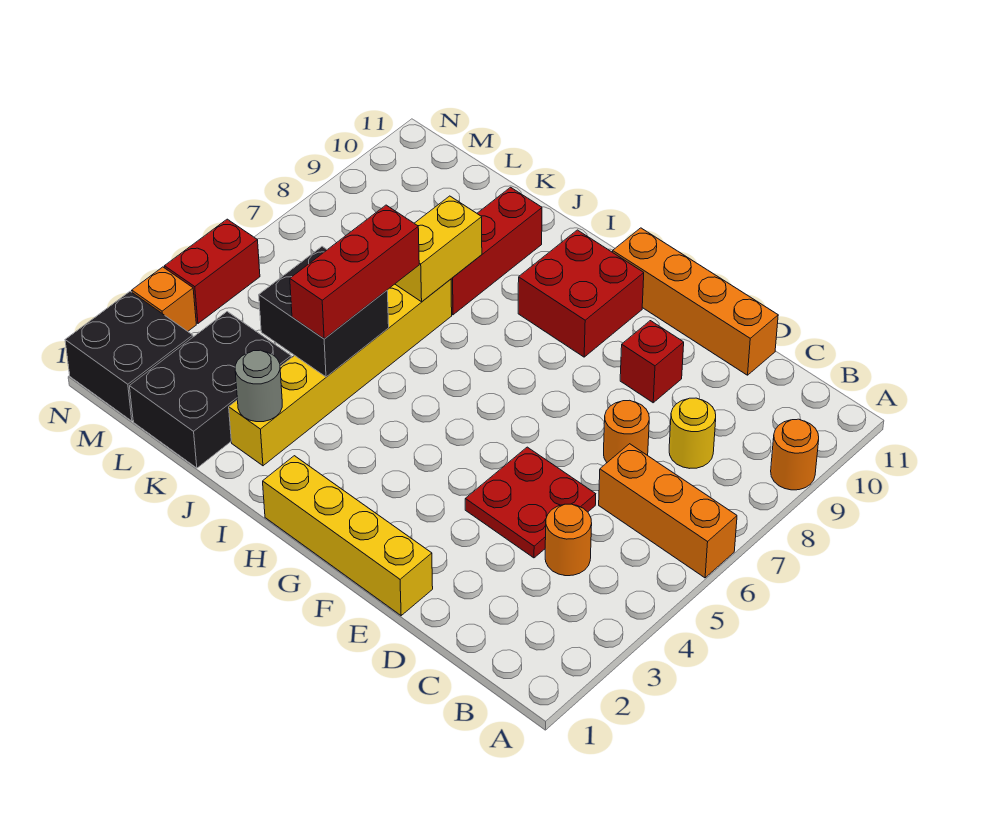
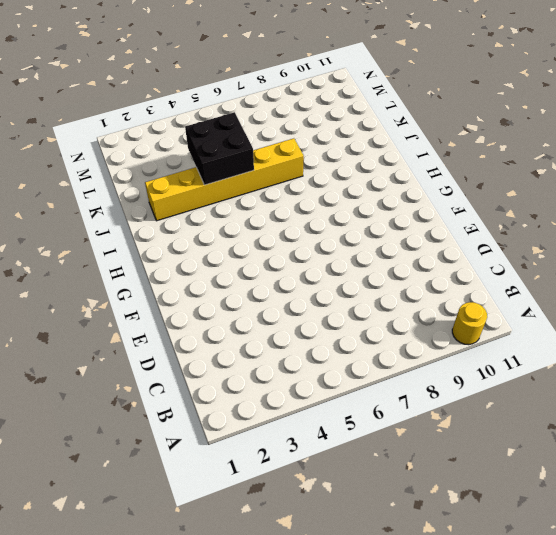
yellow round brick A10 level 1 -> yellow round brick C8 level 1
none -> orange brick A6:C6 level 1
none -> orange round brick A9 level 1
none -> orange round brick C4 level 1

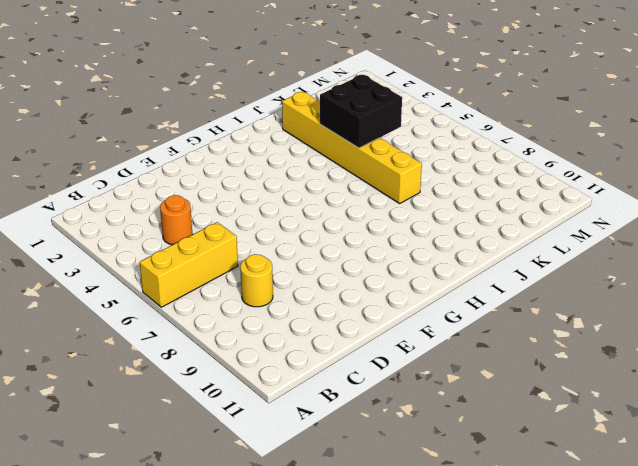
yellow brick A6:C6 level 1 -> orange brick A6:C6 level 1
none -> orange round brick A9 level 1
none -> red plate D4:E5 level 1
none -> orange round brick D7 level 1

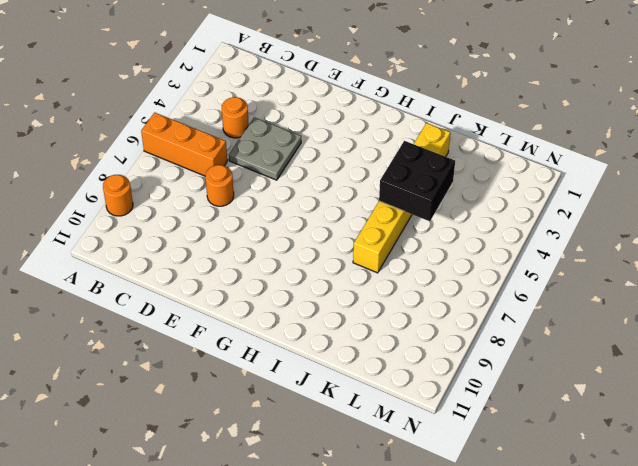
grey plate D4:E5 level 1 -> red plate D4:E5 level 1
none -> yellow round brick C8 level 1
none -> orange brick D11:G11 level 1
none -> yellow brick E1:H1 level 1

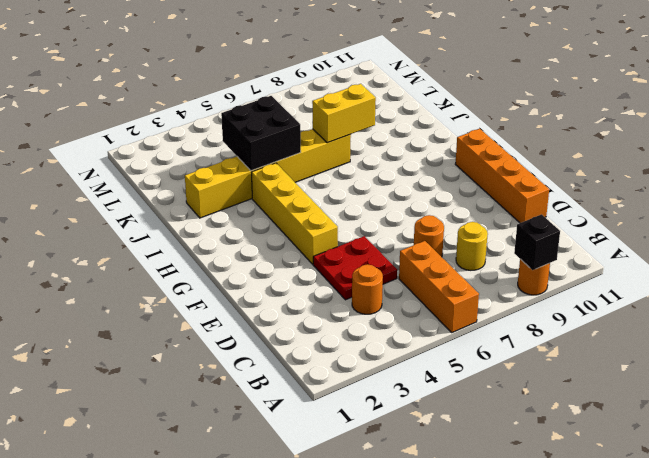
black brick A9 level 2 -> none
yellow brick F4:I4 level 1 -> yellow brick E1:H1 level 1
none -> red brick E9 level 1
none -> red brick G9:H10 level 1
none -> red brick J8:J10 level 1

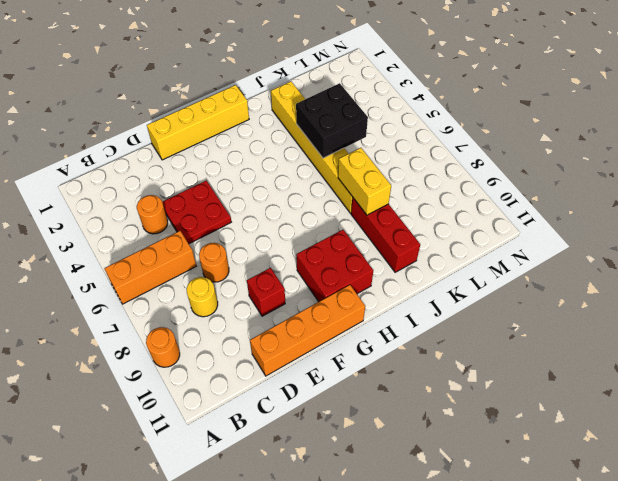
none -> black brick K1:L3 level 1
none -> black brick M1:N2 level 1
none -> orange brick N3 level 1

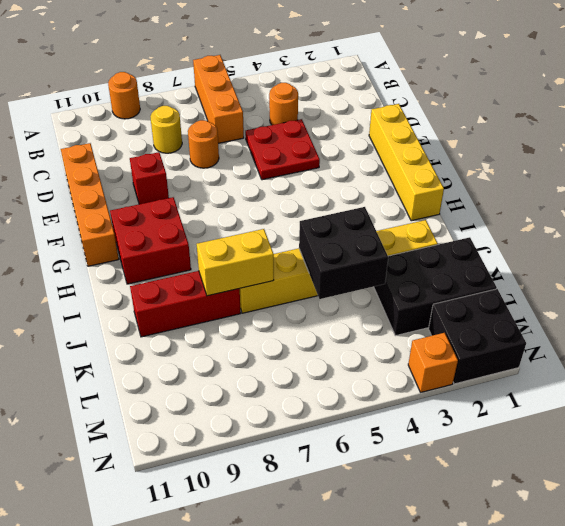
none -> red brick N4:N5 level 1
none -> grey round brick J2 level 2
none -> red brick J4:J6 level 3

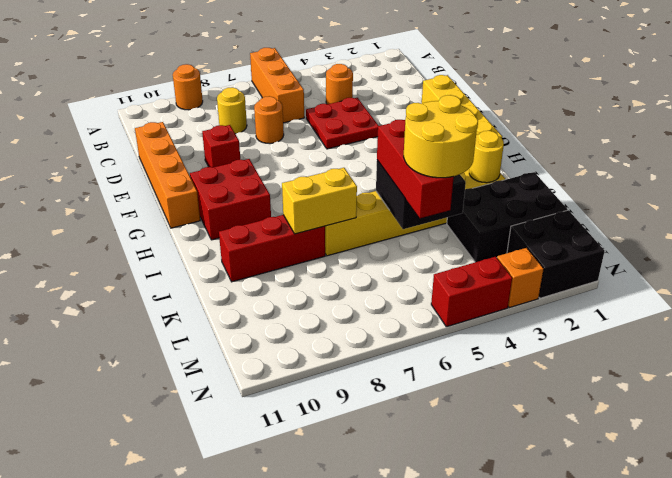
yellow round brick J2 level 2 -> grey round brick J2 level 2
red brick J5:L5 level 3 -> red brick J4:J6 level 3
yellow round brick K4:L5 level 4 -> none

